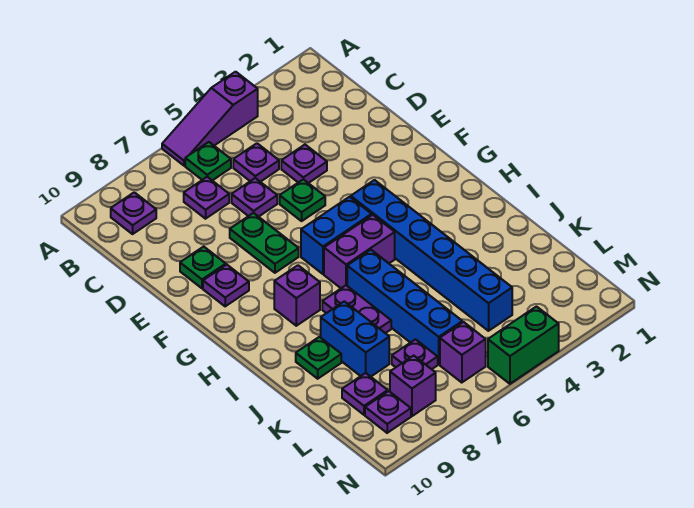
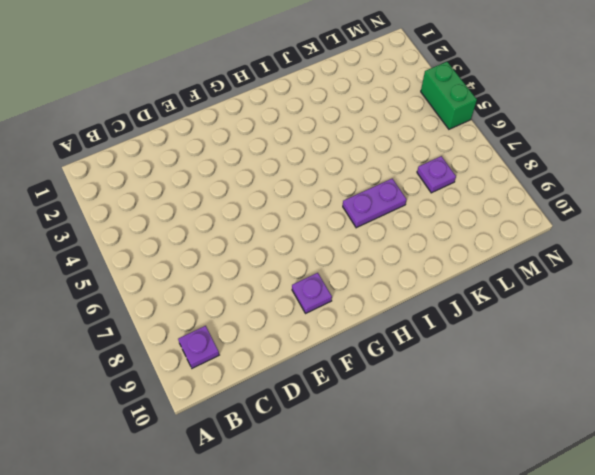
none -> purple slope A4:A6 level 1 top 4
none -> green plate B6 level 1
none -> purple plate C5 level 1

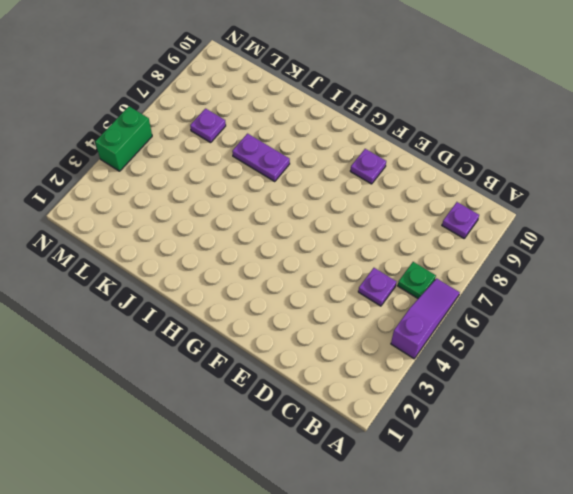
none -> purple plate C7 level 1
none -> purple plate D4 level 1
none -> purple plate D6 level 1

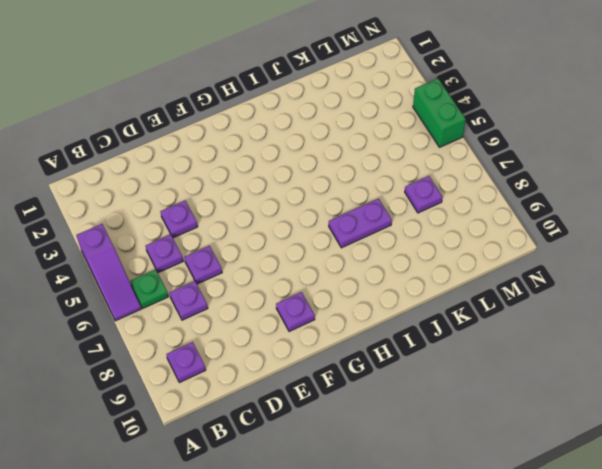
none -> green plate E5 level 1
none -> green plate E7:F7 level 1
none -> green plate E9 level 1

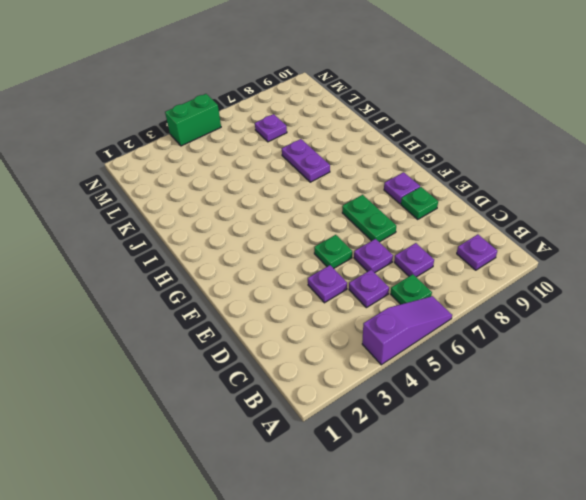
none -> blue brick G4:L4 level 1
none -> blue brick G5:G6 level 1
none -> purple brick H5:H6 level 1

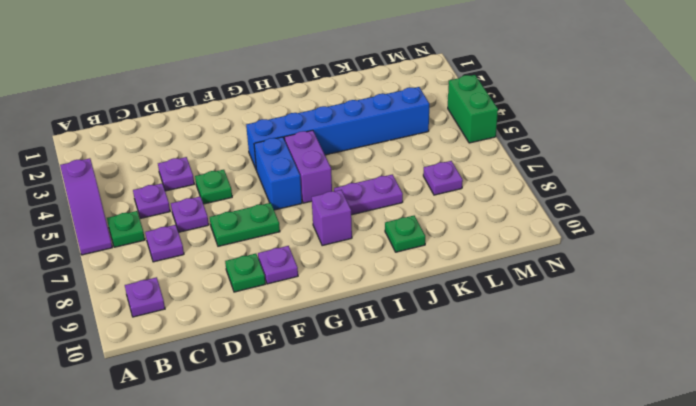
none -> blue brick I6:L6 level 1
none -> blue brick J8:K8 level 1
none -> purple plate L9 level 1

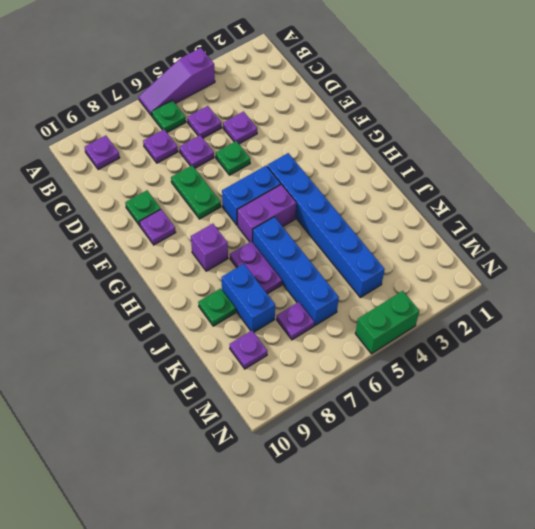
none -> purple brick M6 level 1
none -> purple brick M8 level 1
none -> purple plate M9 level 1

